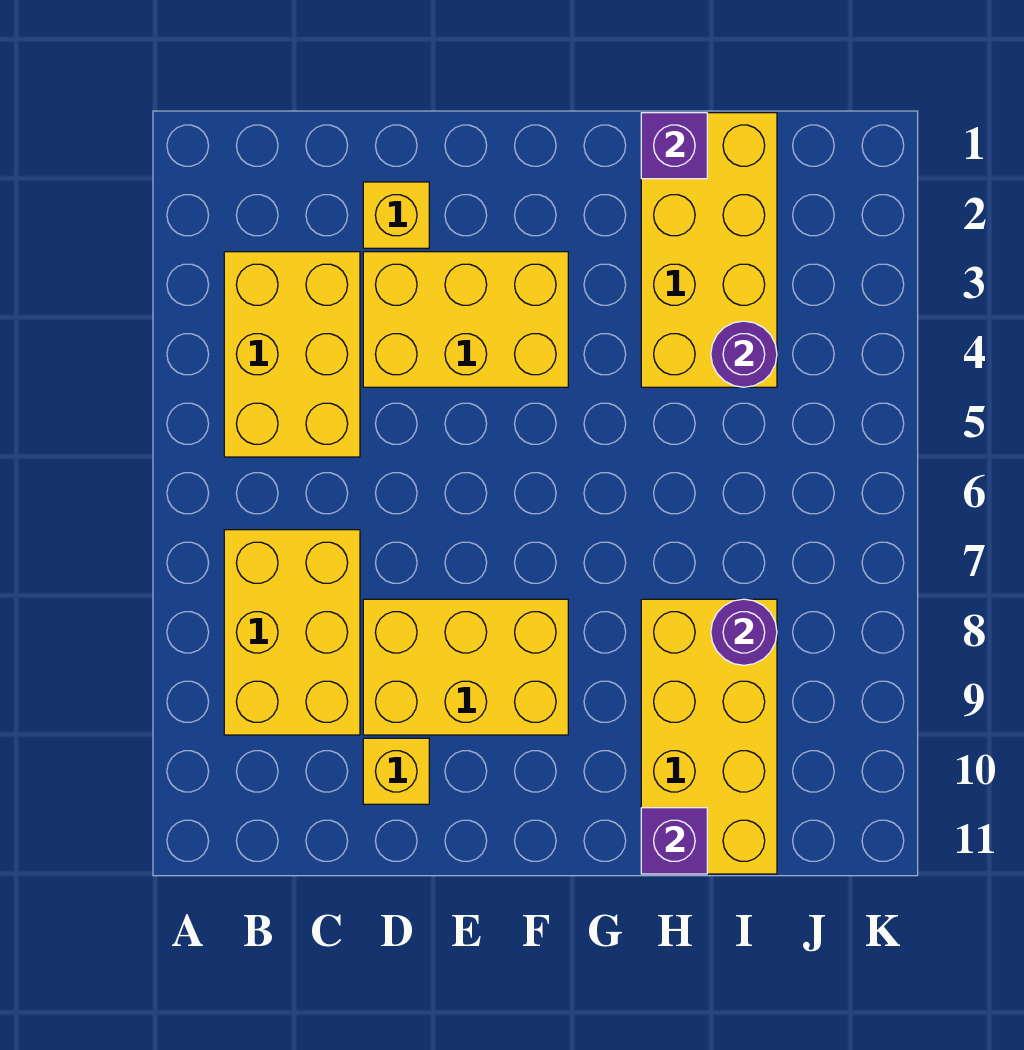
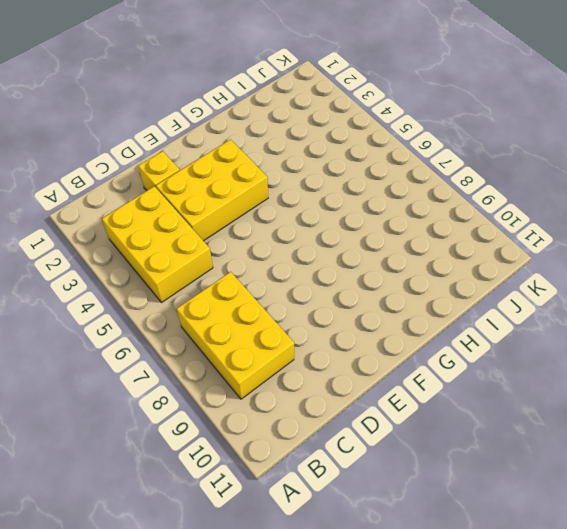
none -> yellow brick D8:F9 level 1
none -> yellow brick D10 level 1
none -> yellow brick H1:I4 level 1

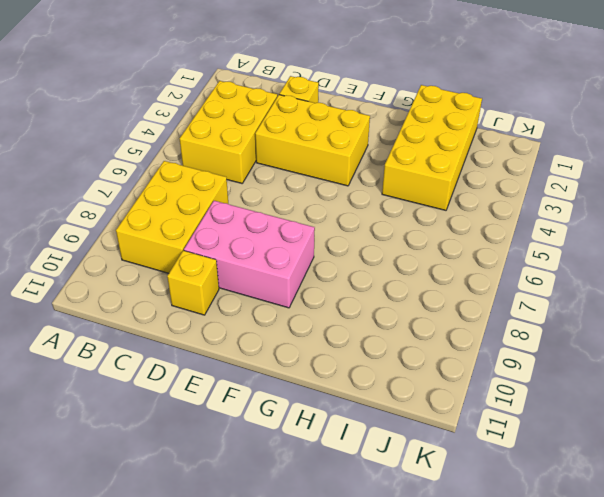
pink brick D8:F9 level 1 -> yellow brick D8:F9 level 1
none -> yellow brick H8:I11 level 1
none -> purple brick H1 level 2
none -> purple brick H11 level 2

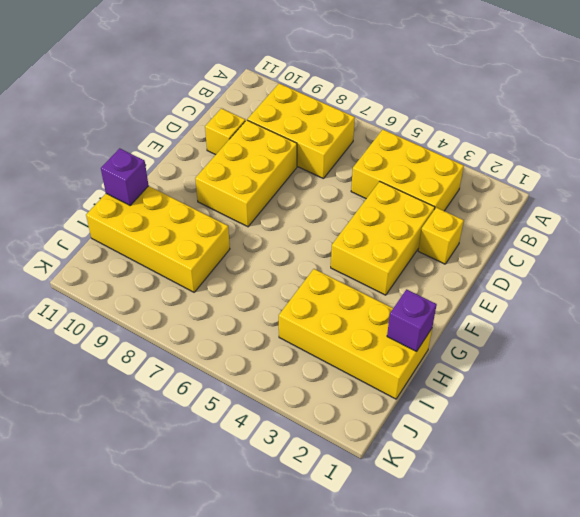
none -> purple round brick I4 level 2
none -> purple round brick I8 level 2

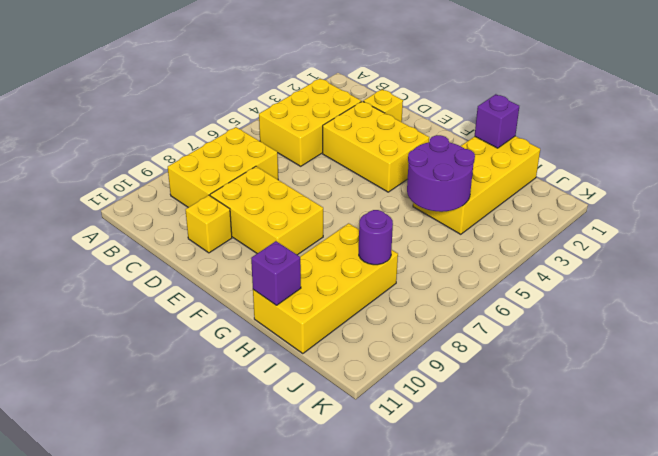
purple round brick H4:I5 level 2 -> purple round brick I4 level 2

